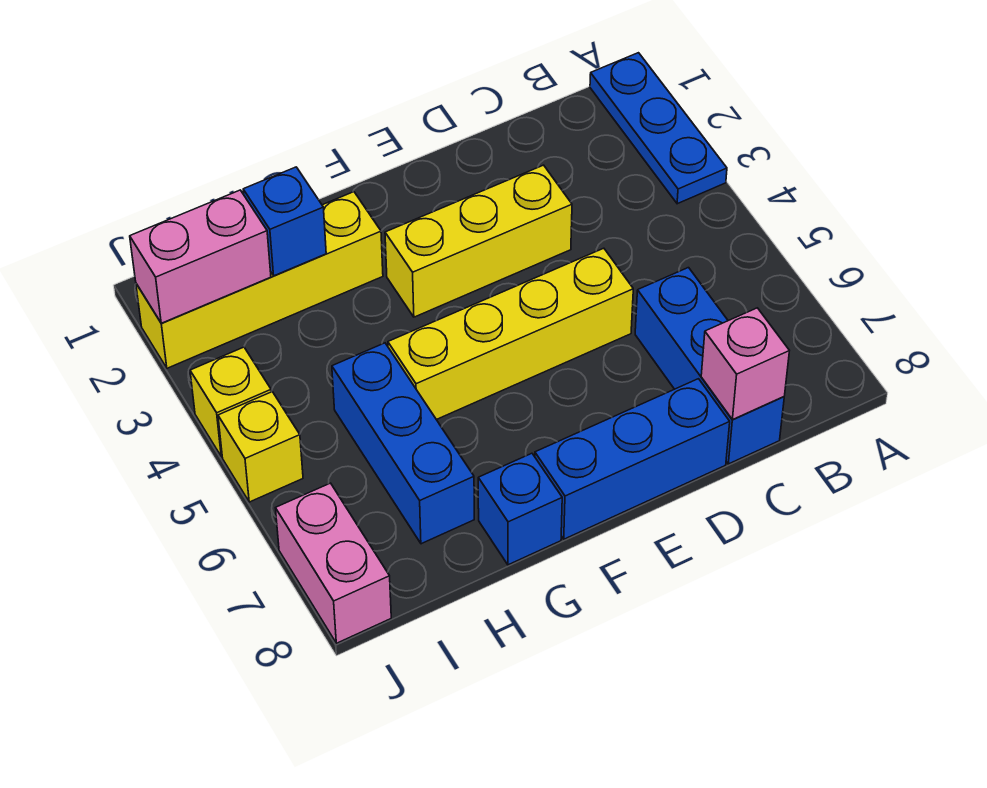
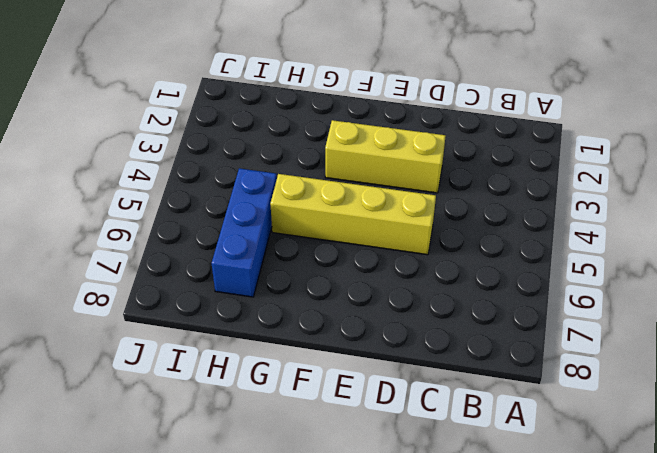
none -> blue plate A1:A3 level 1
none -> blue brick C6:C8 level 1
none -> blue brick D8:F8 level 1

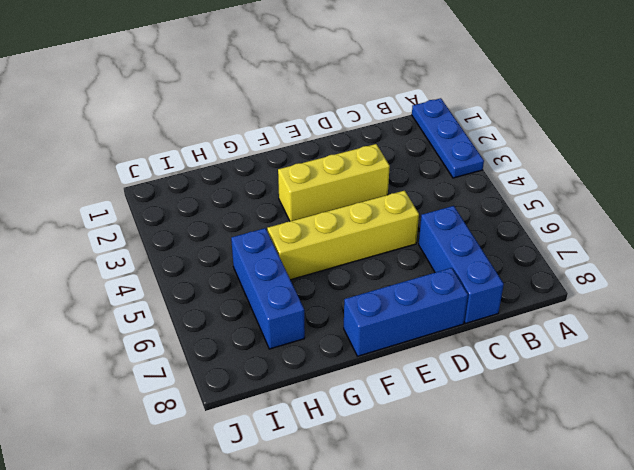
none -> yellow brick G2:J2 level 1
none -> blue brick G8 level 1
none -> yellow brick J4 level 1

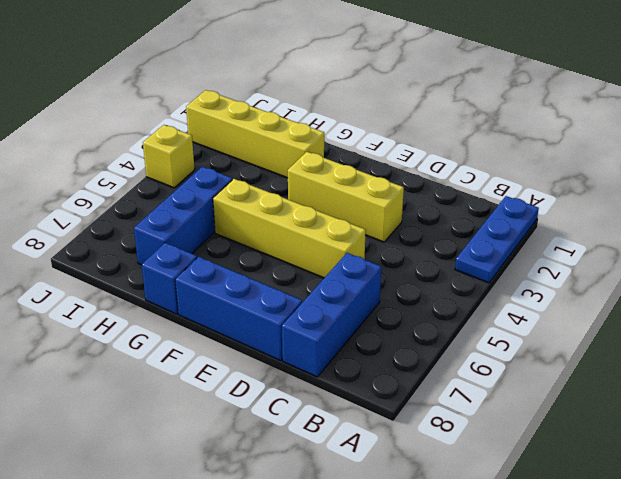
none -> yellow brick J5 level 1
none -> pink brick J7:J8 level 1
none -> pink brick C8 level 2

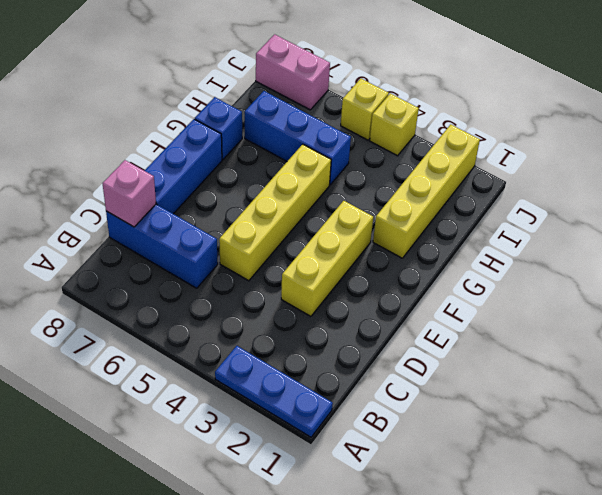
none -> blue brick H2 level 2
none -> pink brick I2:J2 level 2

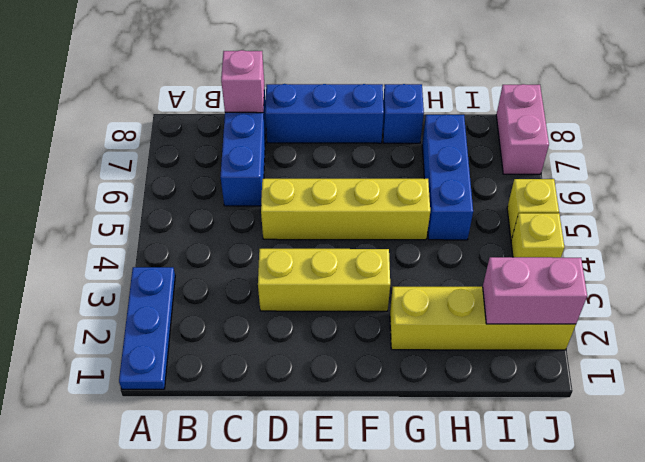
none -> blue brick H2 level 2

